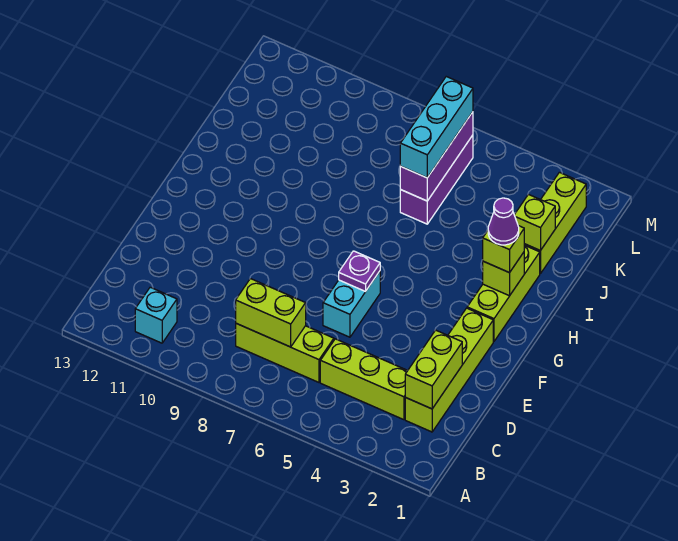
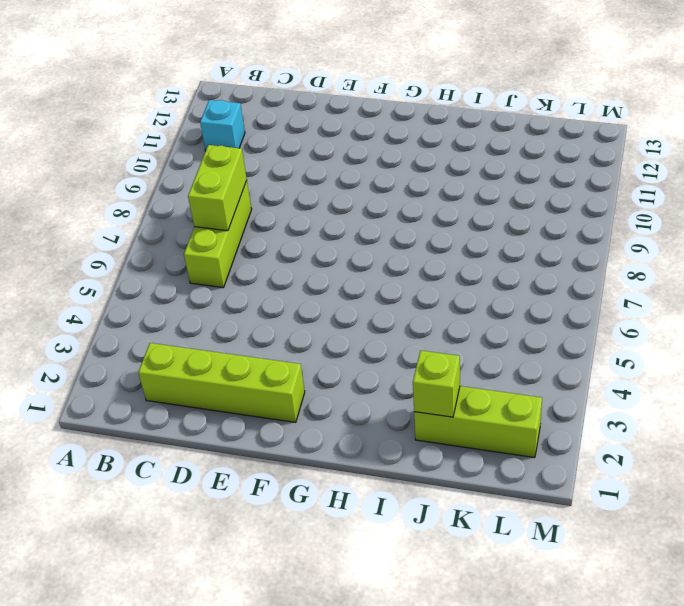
none -> lime brick C3:C5 level 1
none -> cyan brick E6:F6 level 1
none -> lime brick G2:I2 level 1

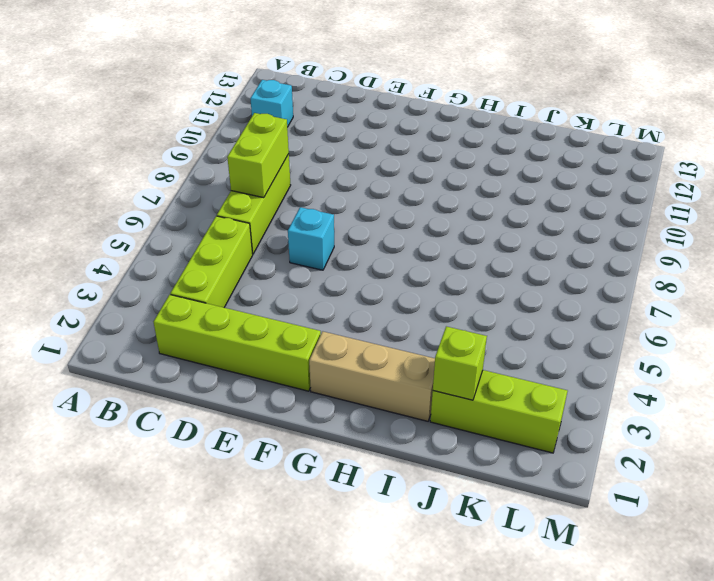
cyan brick E6 level 1 -> cyan brick E6:F6 level 1
tan brick G2:I2 level 1 -> lime brick G2:I2 level 1
none -> purple brick J6:L6 level 1
none -> lime brick C2:D2 level 2
none -> purple plate F6 level 2

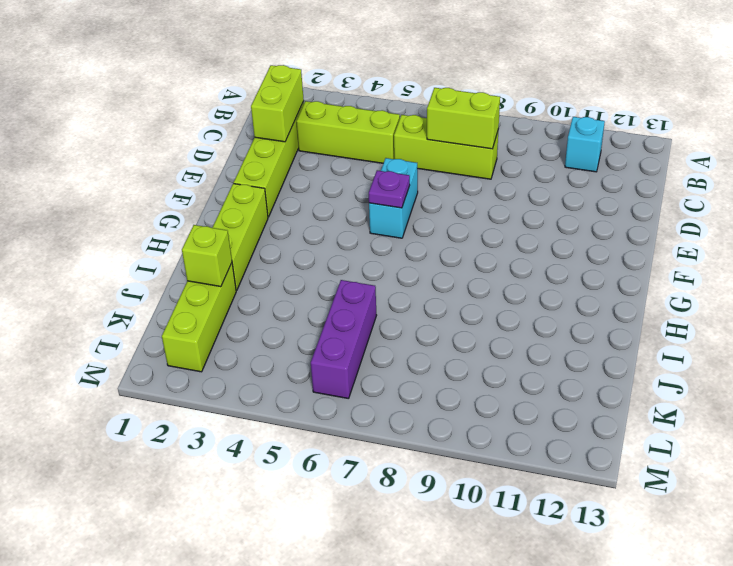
none -> lime brick H2 level 2
none -> purple brick J6:L6 level 2
none -> lime brick H2 level 3

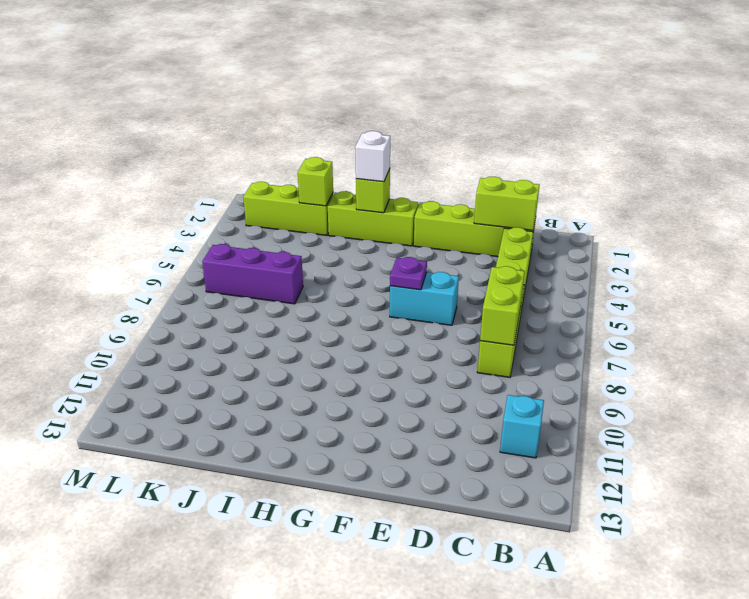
white brick H2 level 3 -> lime brick H2 level 3
none -> purple brick J6:L6 level 2
none -> cyan brick J6:L6 level 3
none -> purple cone H2 level 4

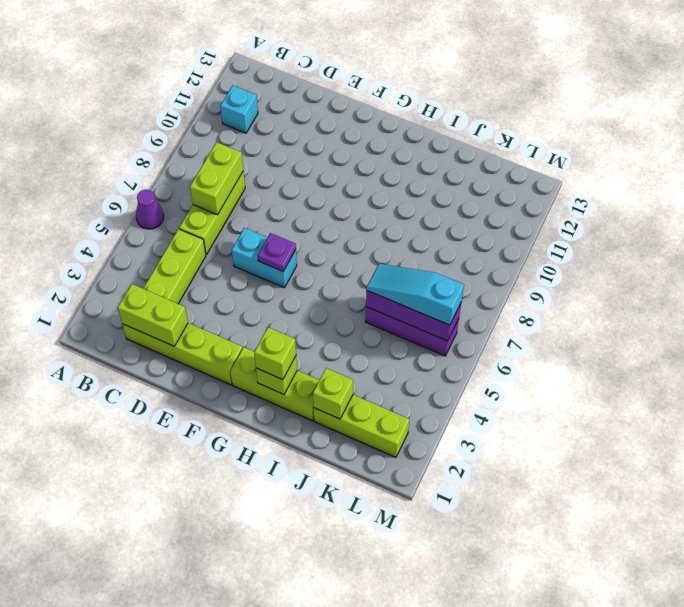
purple cone A6 level 1 -> purple cone H2 level 4
cyan slope J6:L6 level 3 top L -> cyan brick J6:L6 level 3

